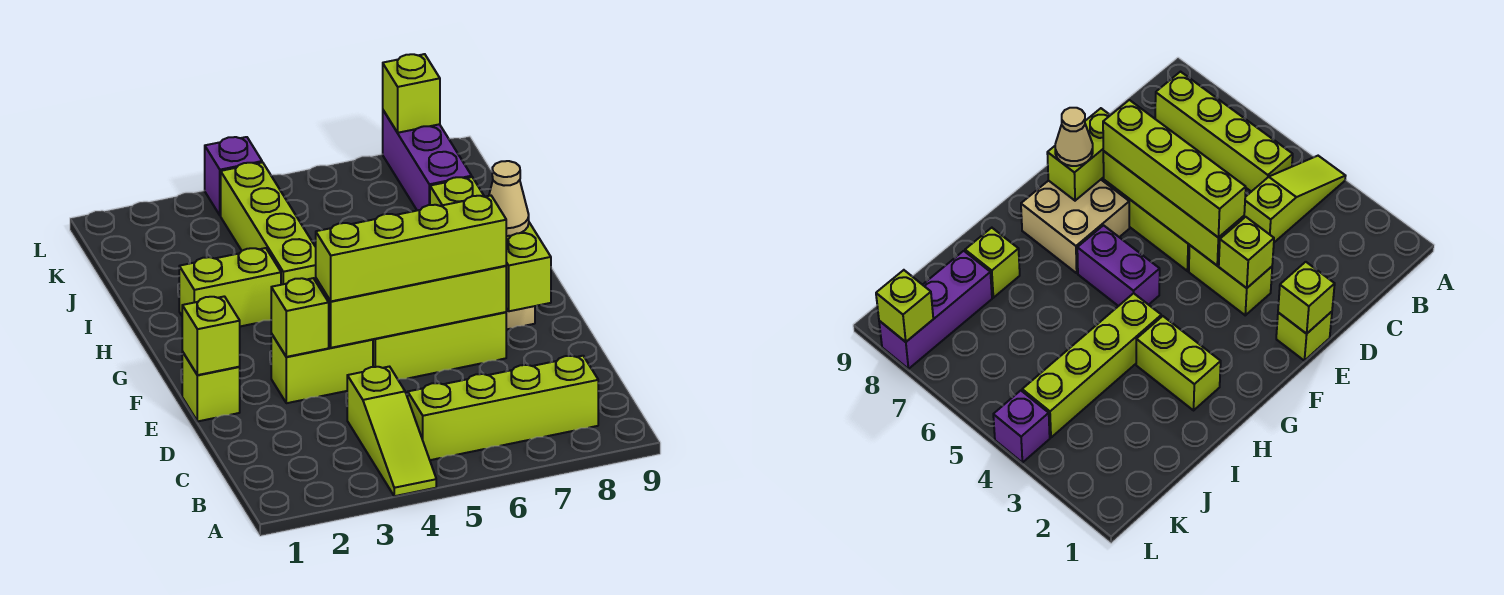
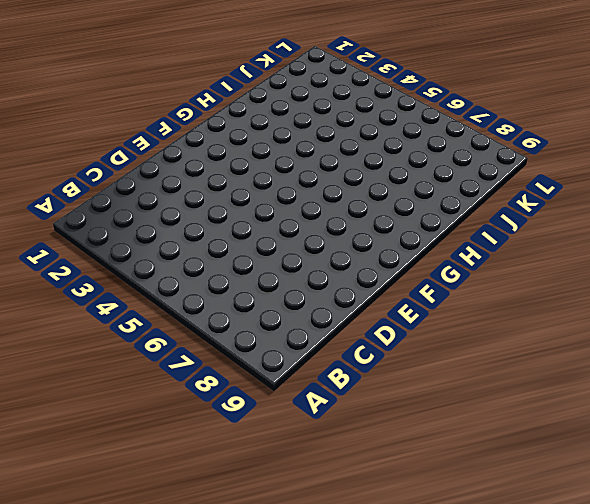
none -> lime slope A4:C4 level 1 top C
none -> lime brick B5:B8 level 1
none -> lime brick E1 level 1

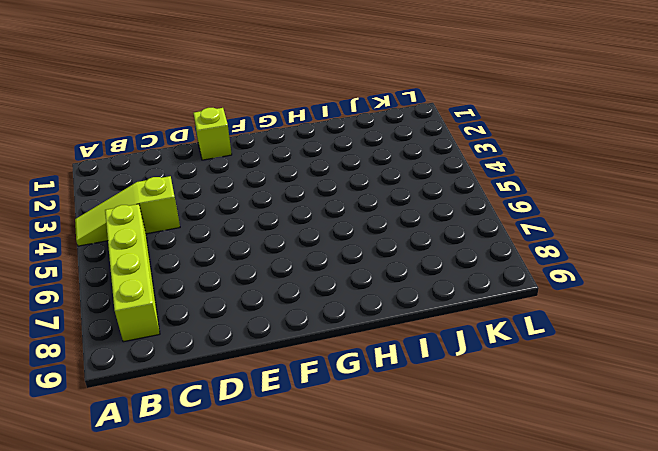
none -> lime brick E3:E4 level 1
none -> lime brick E5:E7 level 1
none -> tan brick F7:G8 level 1

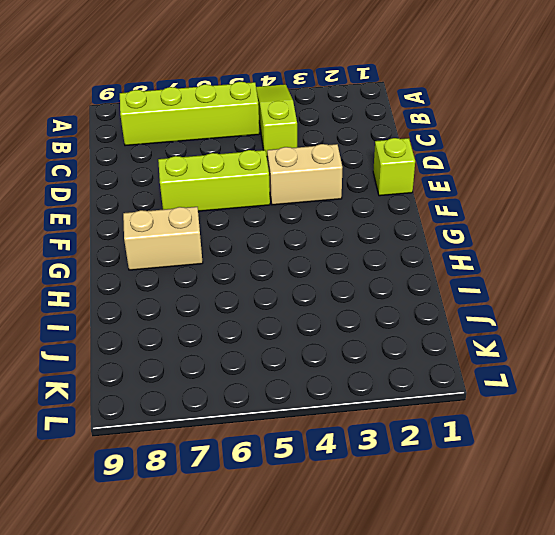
tan brick E3:E4 level 1 -> lime brick E3:E4 level 1
tan brick G7:G8 level 1 -> tan brick F7:G8 level 1
none -> purple brick G5:G6 level 1
none -> lime brick H2:H3 level 1
none -> lime brick H4:K4 level 1

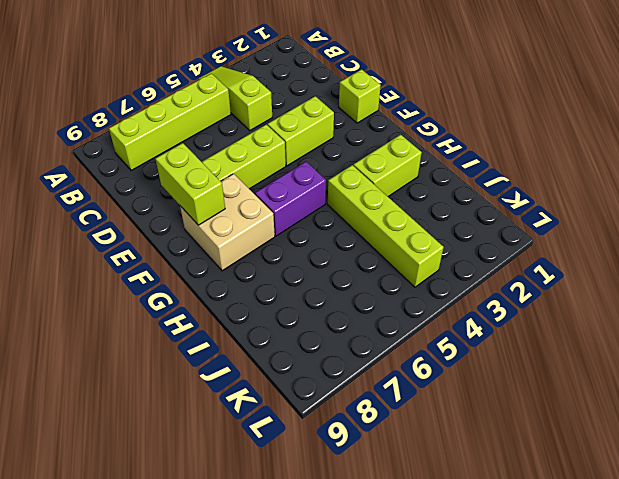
none -> lime brick I8 level 1
none -> purple brick J8:L8 level 1
none -> purple brick L4 level 1

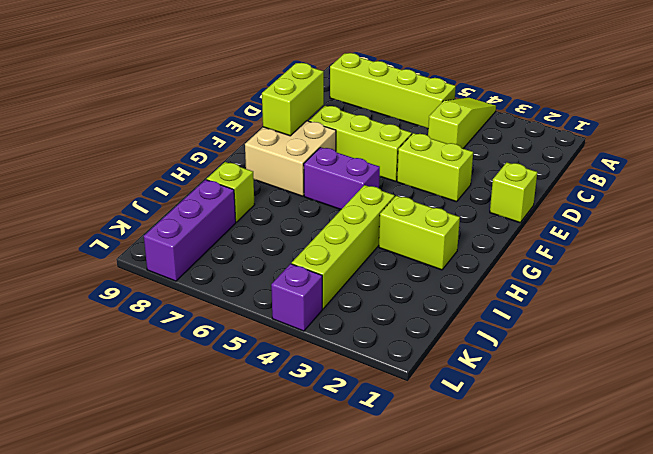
none -> lime brick E1 level 2
none -> lime brick E3 level 2
none -> lime brick E4:E7 level 2

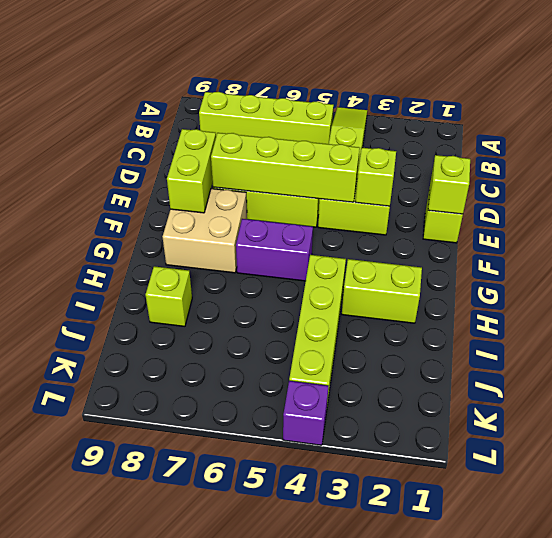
none -> purple brick J8:L8 level 1
none -> lime brick L8 level 2
none -> lime brick E4:E7 level 3

